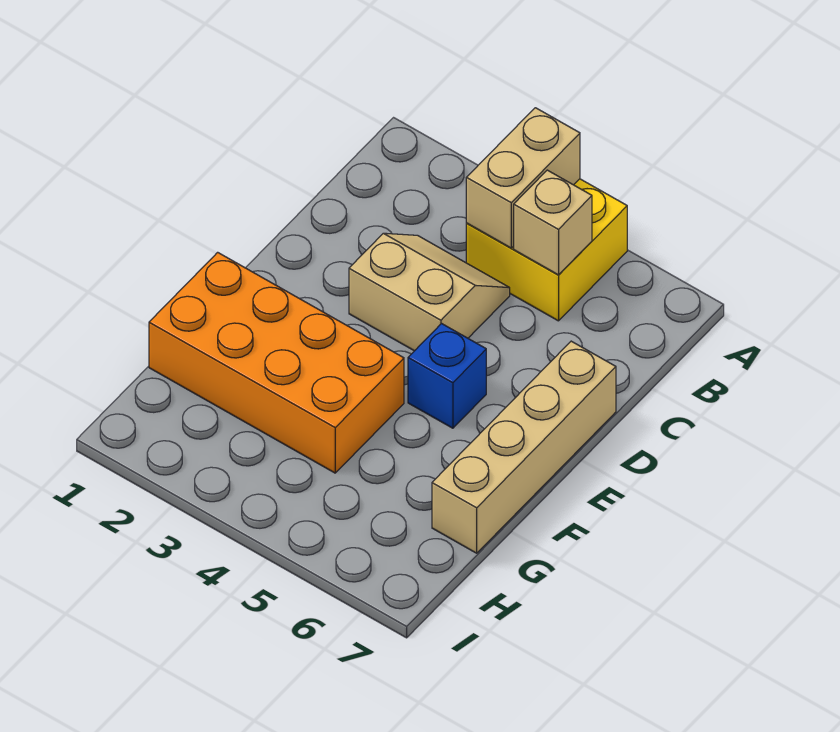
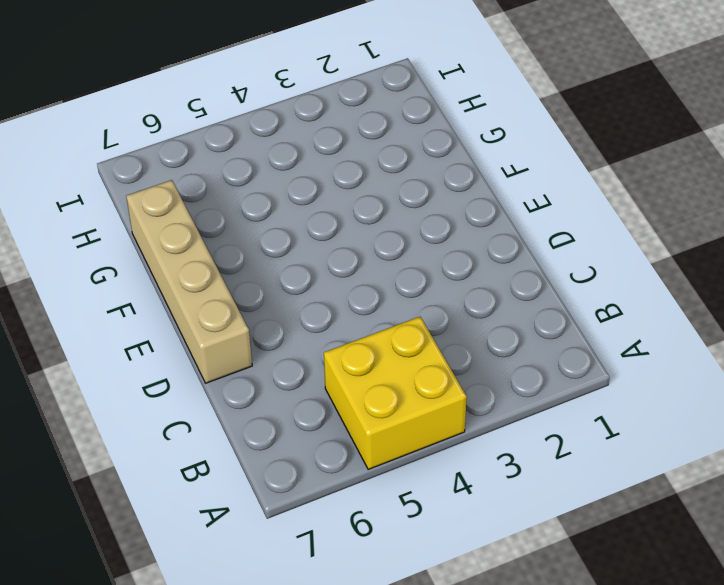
none -> tan slope C3:D4 level 1 top D
none -> blue brick E5 level 1

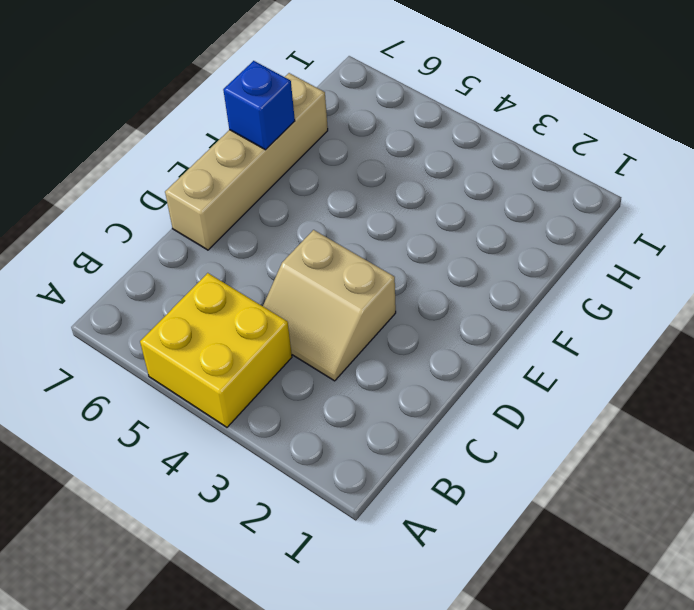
blue brick F7 level 2 -> blue brick E5 level 1
none -> orange brick F1:G4 level 1
none -> tan brick A4:B4 level 2

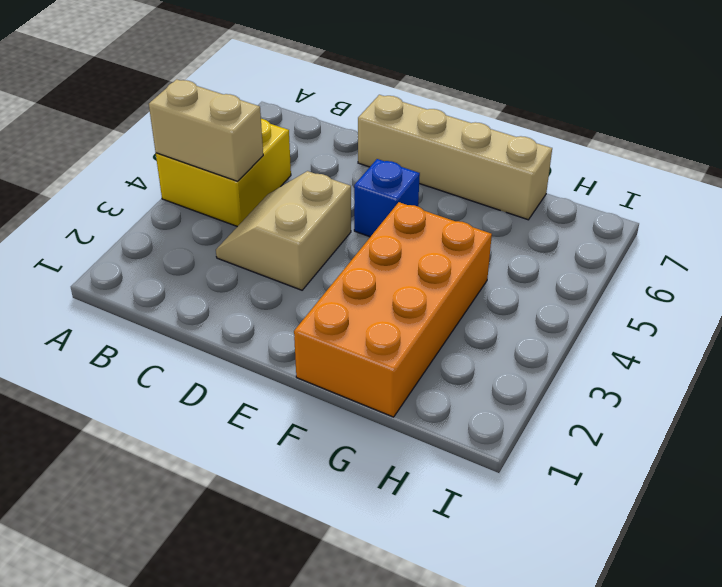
none -> tan brick B5 level 2

